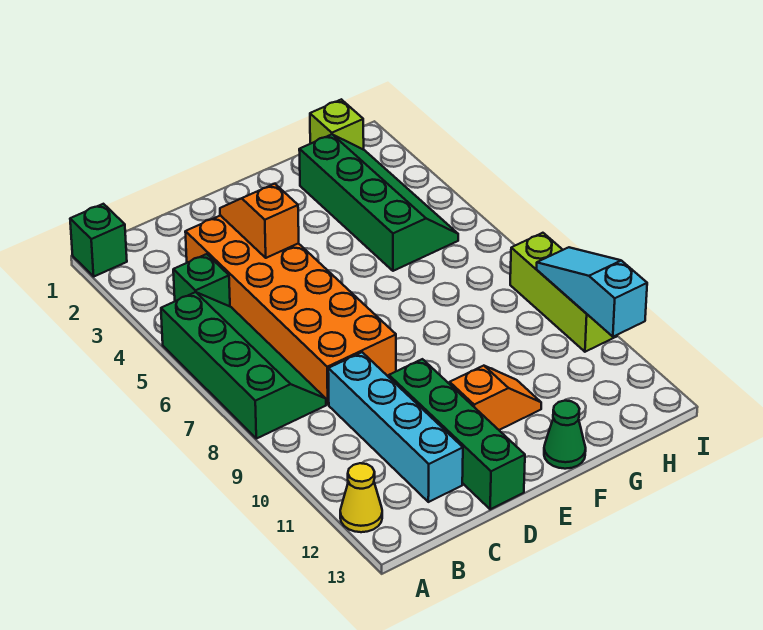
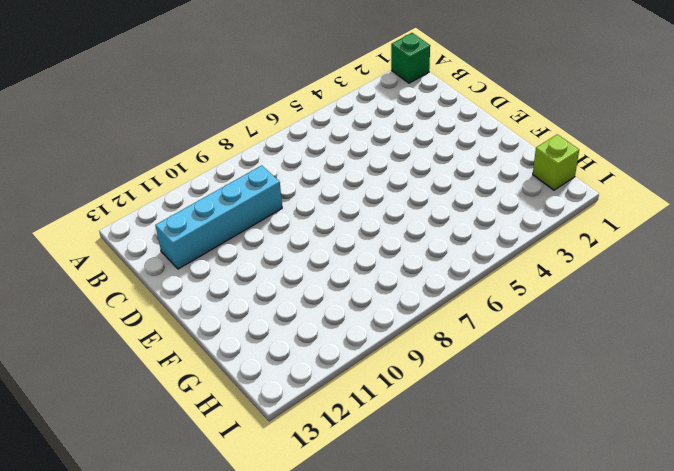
none -> green slope A5:B8 level 1 top A
none -> yellow cone A12 level 1
none -> green brick B4 level 1

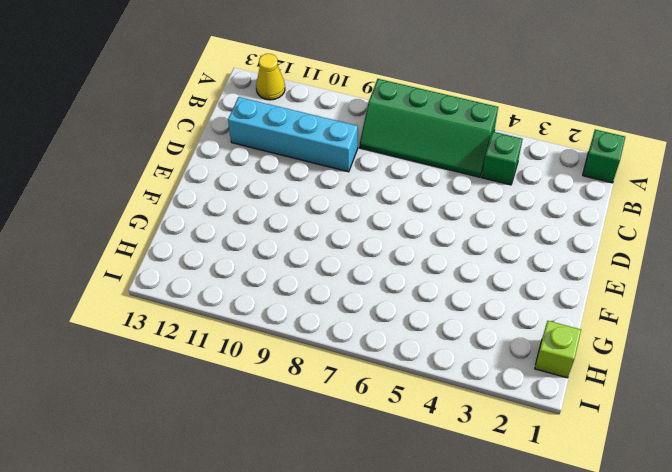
none -> orange brick C3:D8 level 1
none -> green brick D10:D13 level 1
none -> orange slope E11:F11 level 1 top E

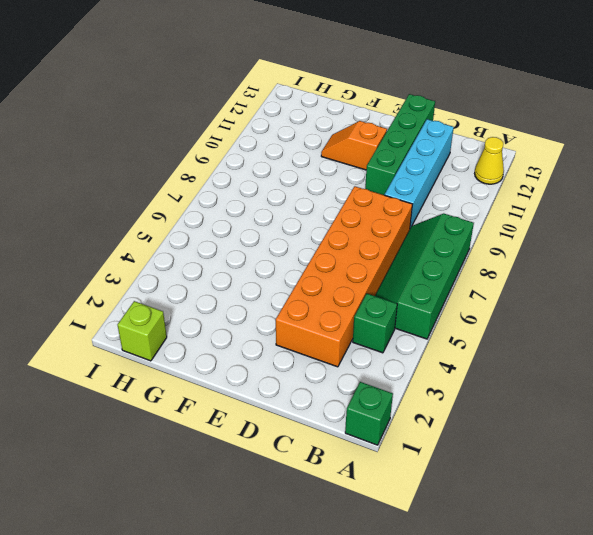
none -> green cone F13 level 1
none -> green slope G2:H5 level 1 top G
none -> lime brick I8:I10 level 1

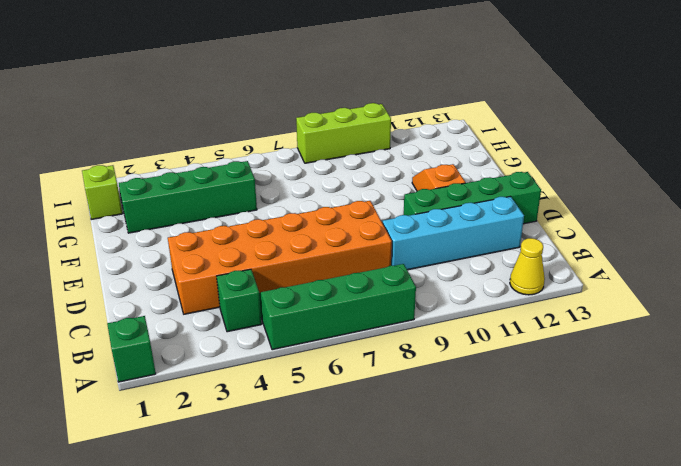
none -> green cone F13 level 1
none -> orange slope D3:D4 level 2 top 4
none -> cyan slope I9:I11 level 2 top 11

